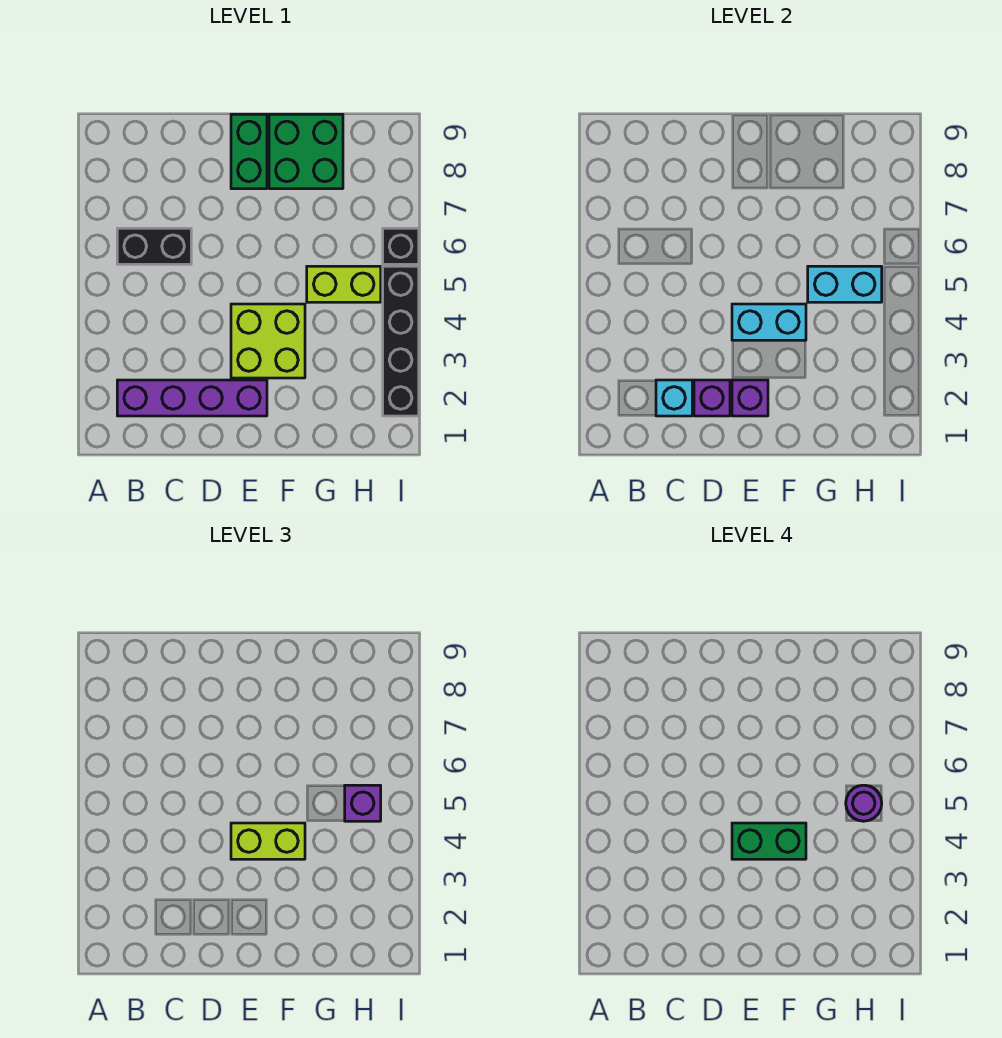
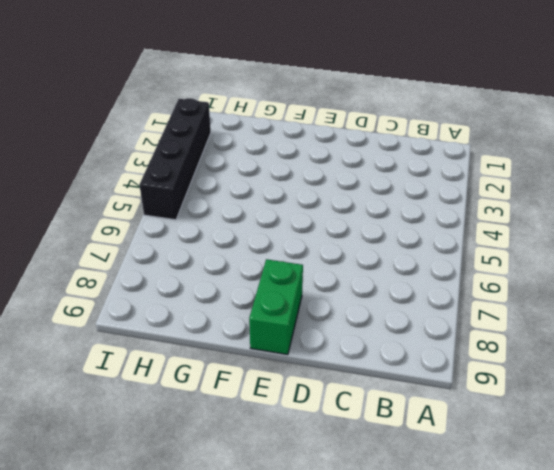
none -> purple brick B2:E2 level 1
none -> black brick B6:C6 level 1
none -> lime brick E3:F4 level 1

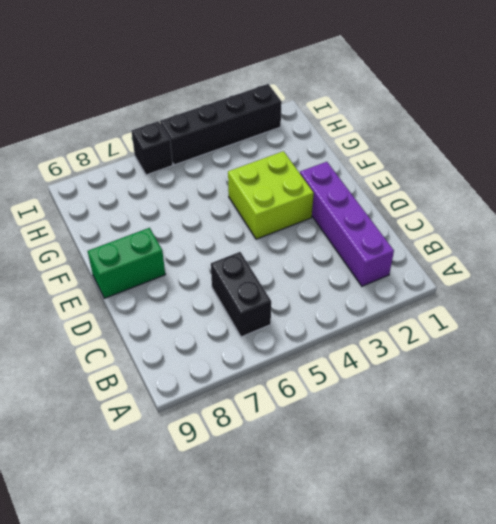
none -> green brick F8:G9 level 1
none -> lime brick G5:H5 level 1
none -> cyan brick C2 level 2

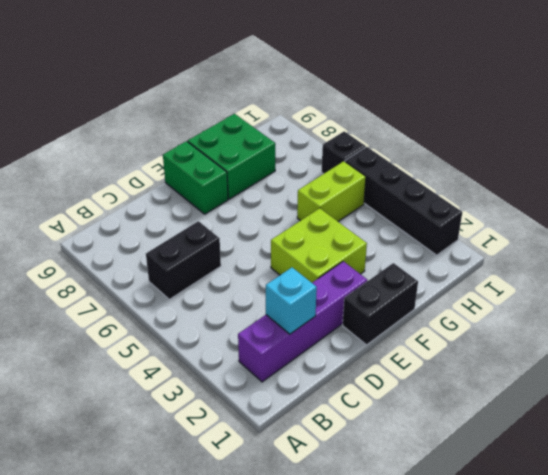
black brick E1:F1 level 1 -> none
none -> purple brick D2 level 2
none -> purple brick E2 level 2
none -> cyan brick E4:F4 level 2

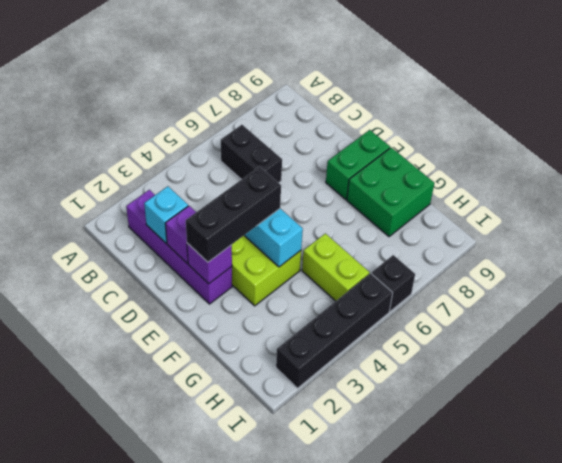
black brick E2:E4 level 3 -> lime brick E4:F4 level 3
none -> cyan brick G5:H5 level 2
none -> purple brick H5 level 3
none -> green brick E4:F4 level 4

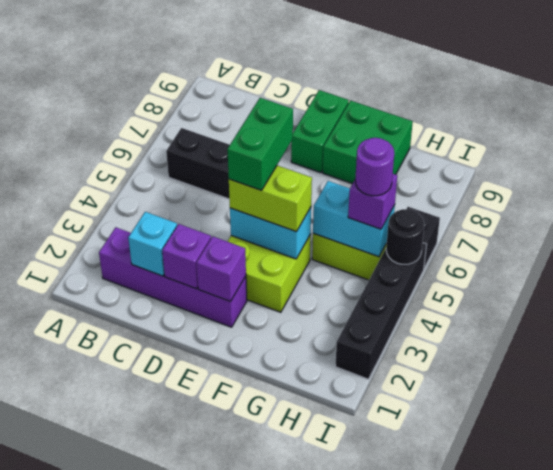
green brick E4:E5 level 4 -> green brick E4:F4 level 4
black round brick I5 level 2 -> none

